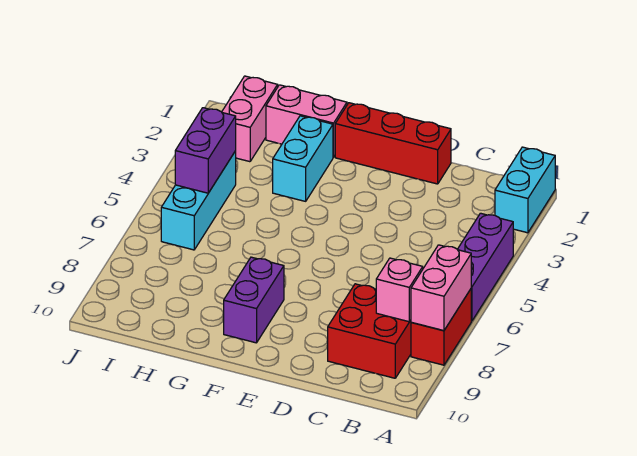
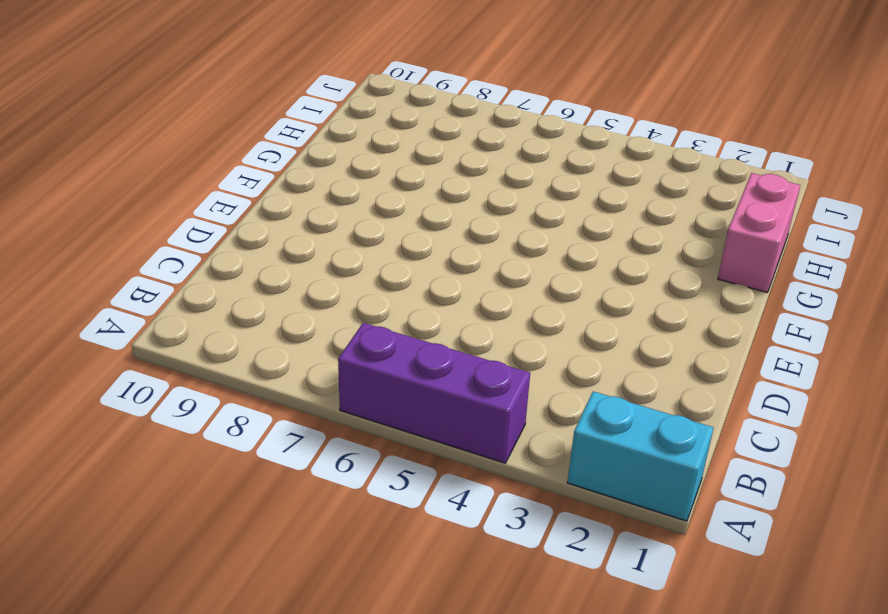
none -> red brick A7:A8 level 1
none -> red brick B8:C9 level 1
none -> red brick D1:F1 level 1

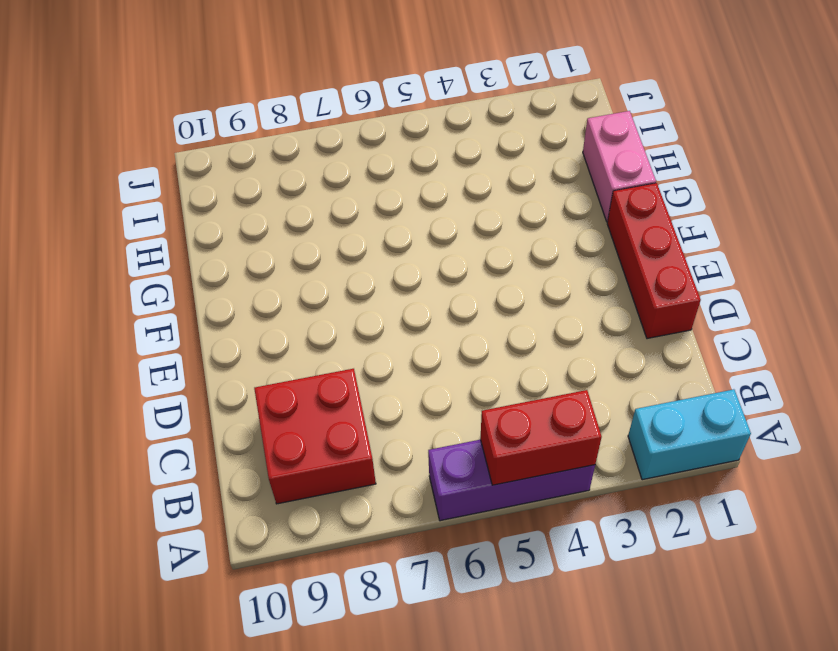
red brick A4:A5 level 2 -> red brick A7:A8 level 1
none -> purple brick F8:F9 level 1
none -> cyan brick G2:G3 level 1
none -> pink brick I1:I2 level 1

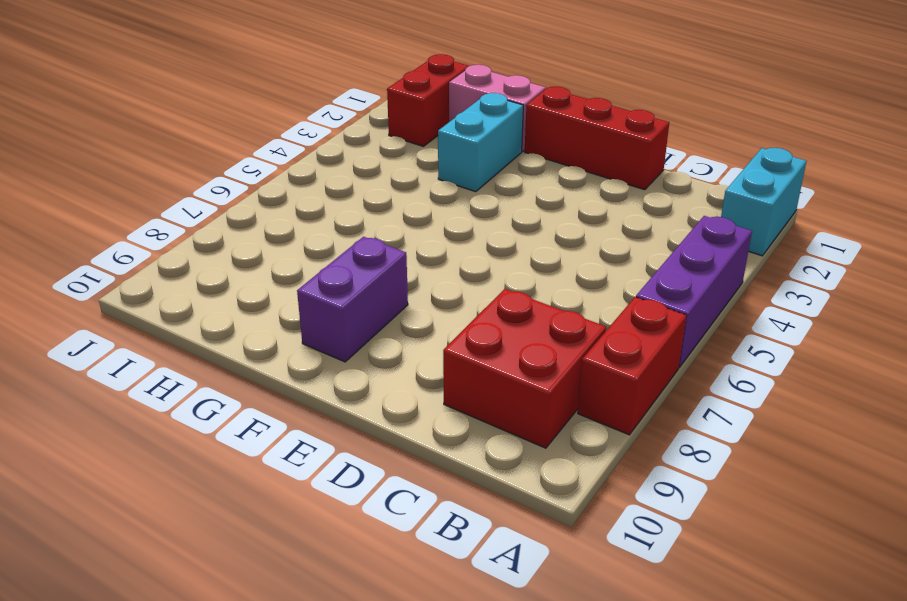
red brick I1:I2 level 1 -> pink brick I1:I2 level 1
none -> cyan brick I4:I6 level 1
none -> pink brick A7:A8 level 2
none -> pink brick B8 level 2

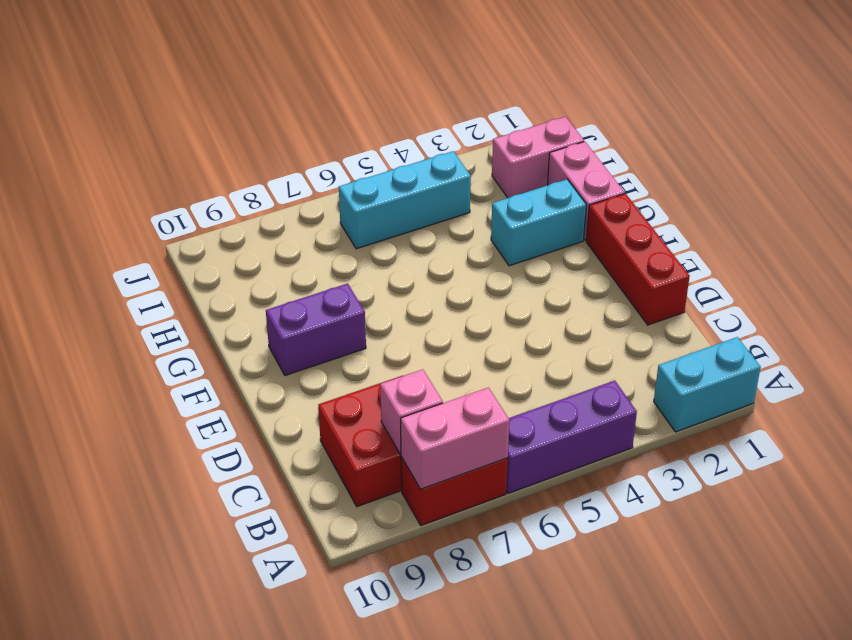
none -> purple brick I4:I5 level 2

